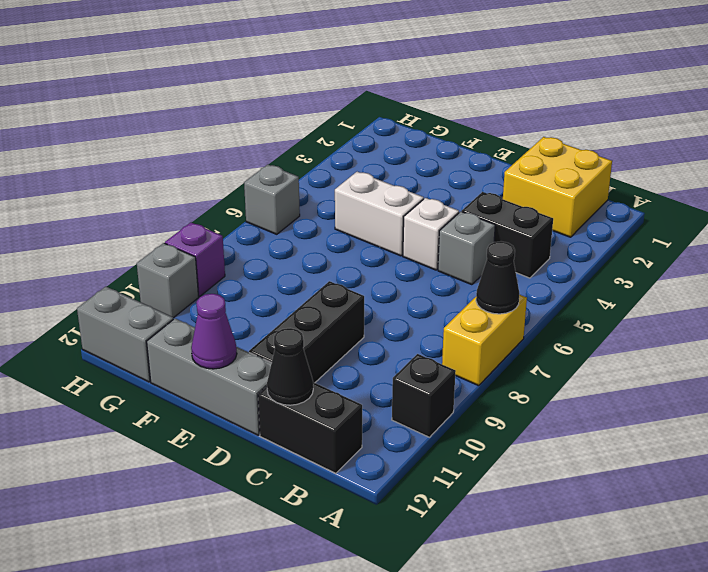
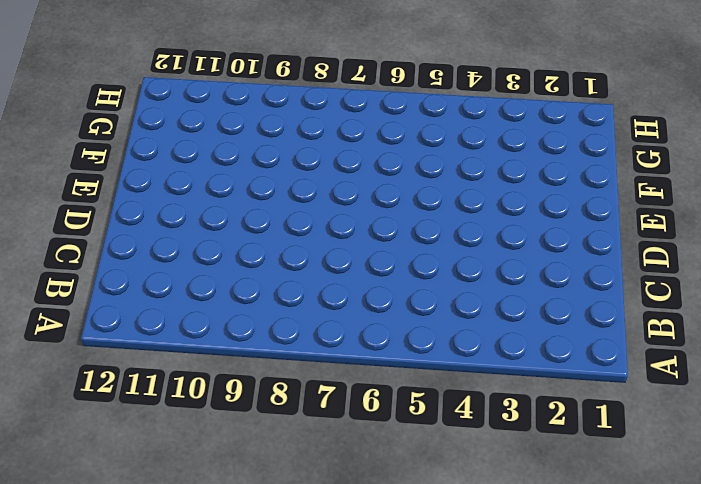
none -> yellow brick A7:A8 level 1
none -> black brick A10 level 1
none -> yellow brick B1:C2 level 1

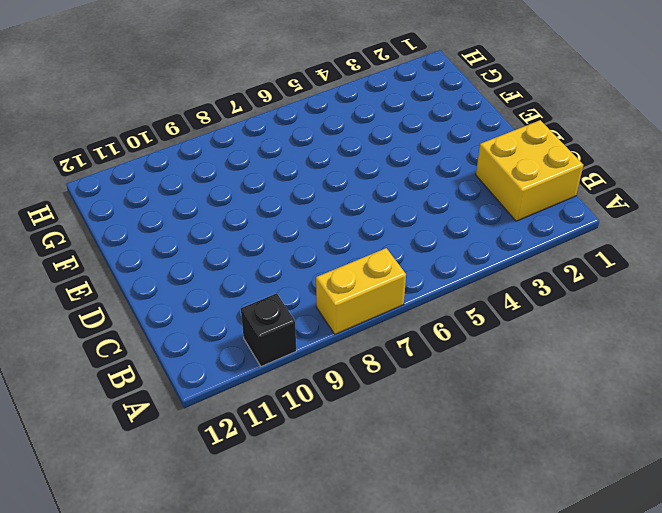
none -> black brick B4:C4 level 1
none -> black brick B12:C12 level 1
none -> grey brick C5 level 1

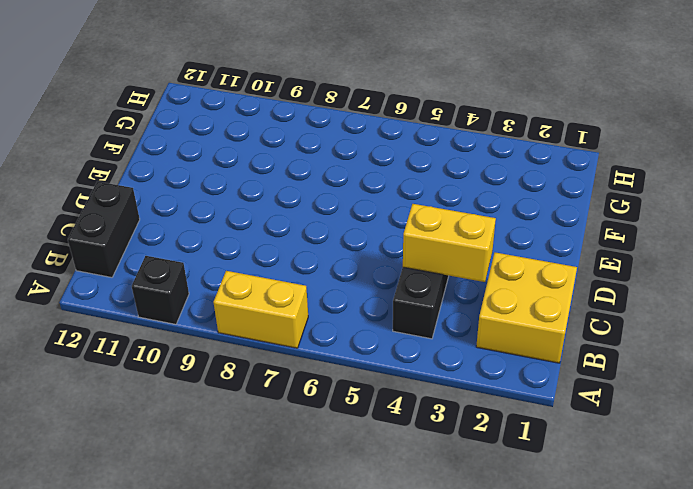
yellow brick C3:C4 level 2 -> none
none -> grey brick C5 level 1
none -> white brick D5 level 1
none -> black brick D9:D11 level 1

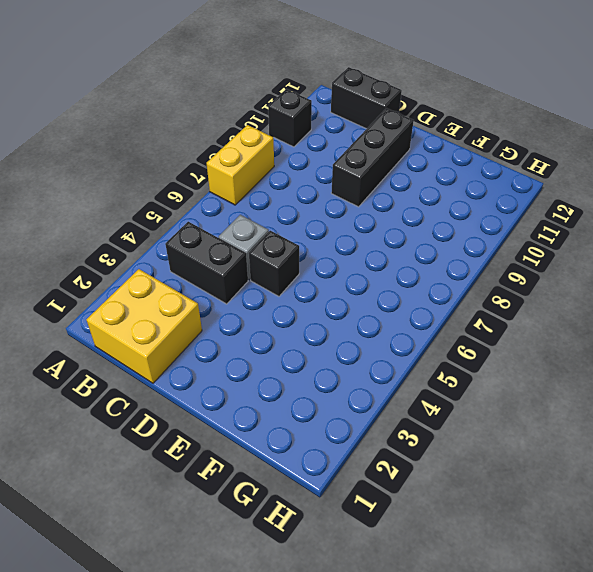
black brick D5 level 1 -> white brick D5 level 1
none -> grey brick D12:F12 level 1
none -> white brick E5:F5 level 1
none -> grey brick G12:H12 level 1

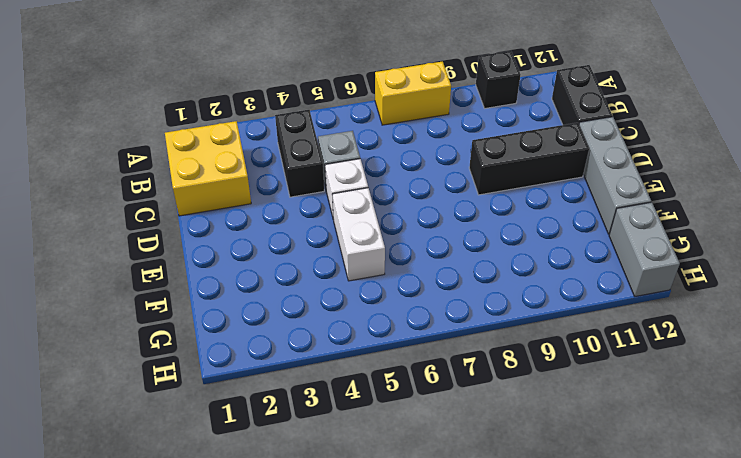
none -> grey brick H6 level 1
none -> purple brick H9 level 1
none -> grey brick H10 level 1

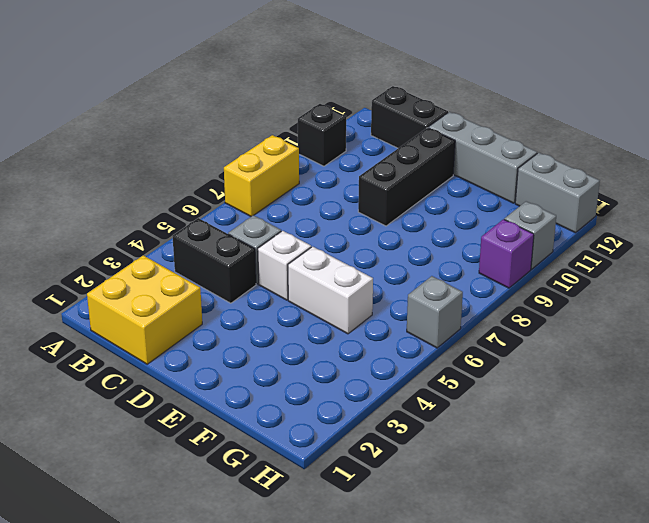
none -> black cone A7 level 2
none -> black cone C12 level 2
none -> purple cone E12 level 2

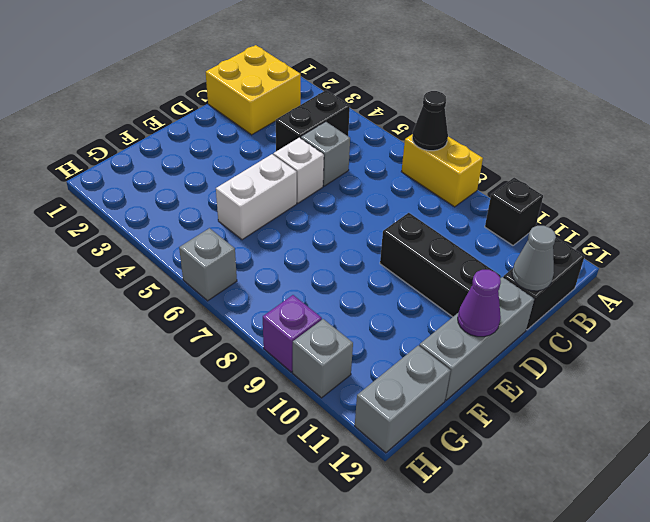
grey cone C12 level 2 -> black cone C12 level 2

